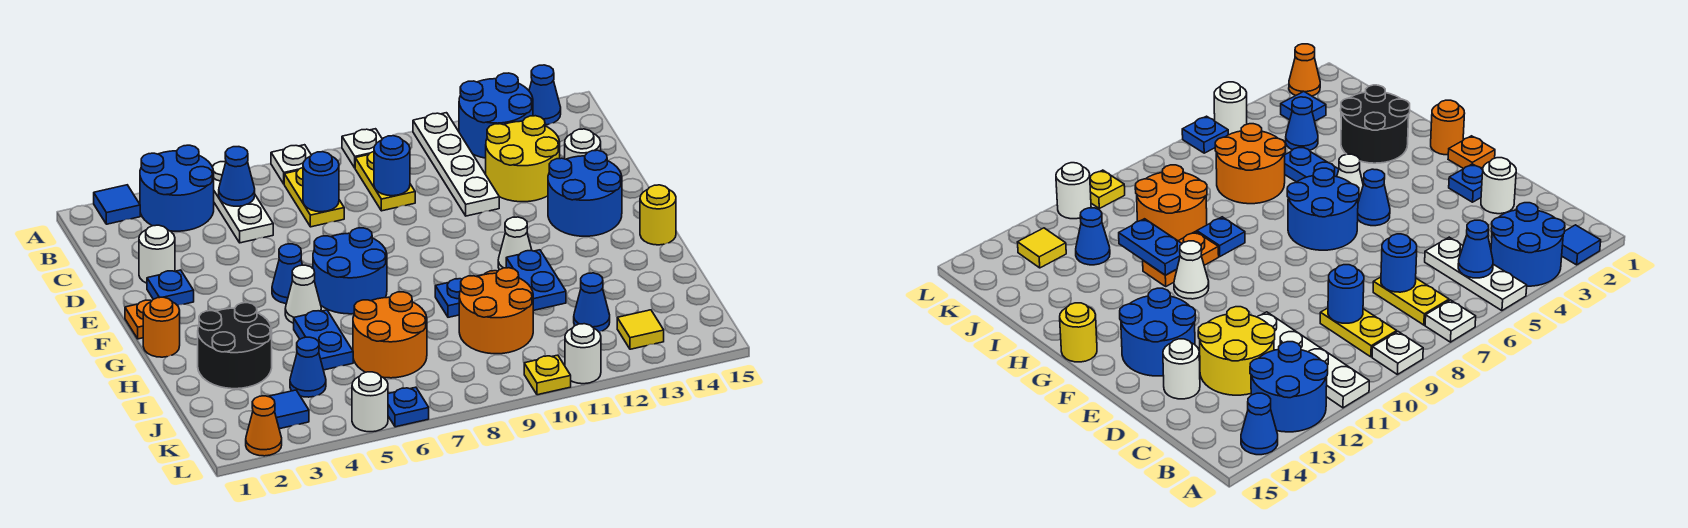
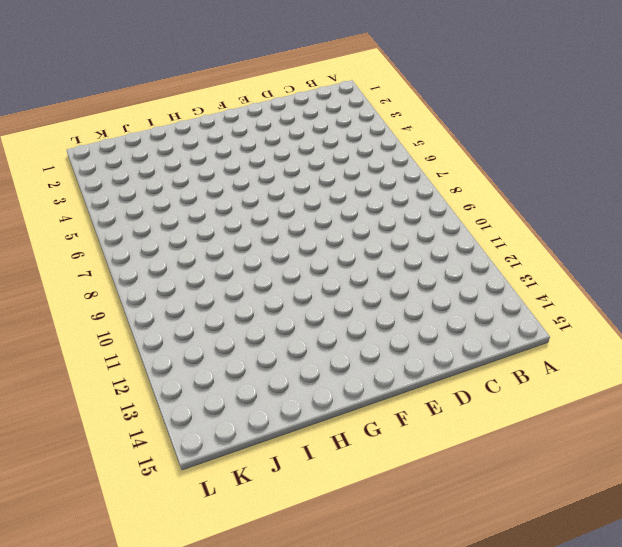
none -> blue tile A2 level 1
none -> blue round brick A3:B4 level 1
none -> white plate A5:C5 level 1
none -> white plate A7 level 1

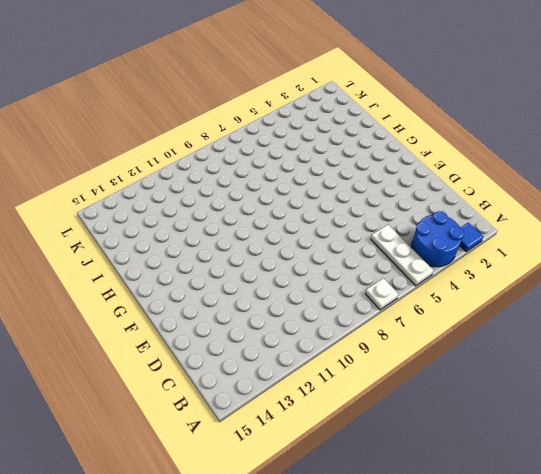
none -> white plate A9 level 1
none -> white plate A11:D11 level 1
none -> blue round brick A12:B13 level 1
none -> blue cone A14 level 1

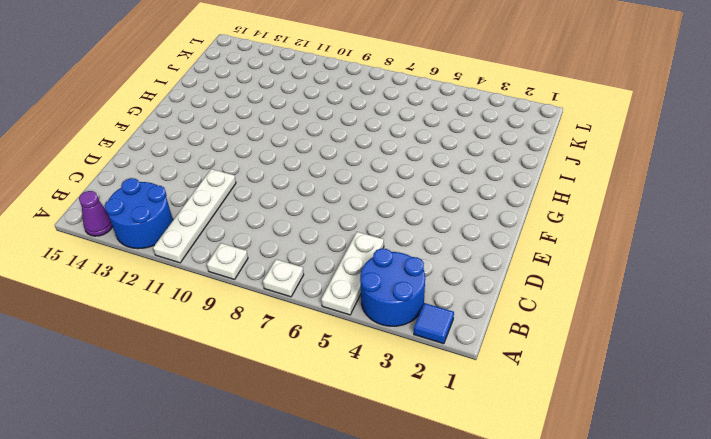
purple cone A14 level 1 -> blue cone A14 level 1
none -> yellow plate B7:C7 level 1
none -> yellow plate B9:C9 level 1
none -> yellow round brick C12:D13 level 1
none -> white round brick D2 level 1

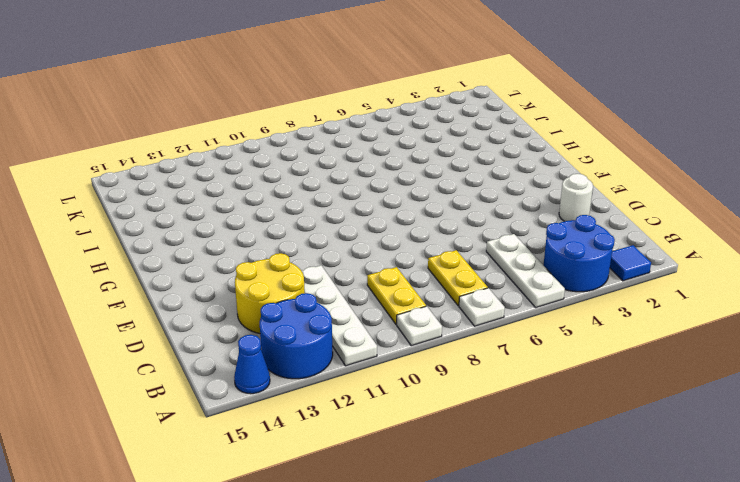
none -> white round brick D14 level 1
none -> blue plate E2 level 1
none -> blue round brick E13:F14 level 1
none -> orange plate F1 level 1

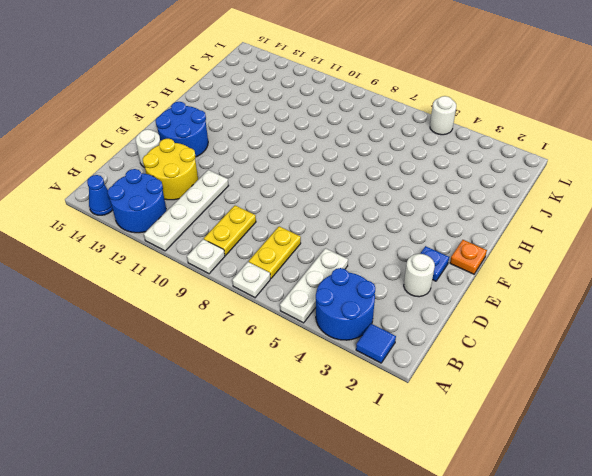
none -> blue cone F5 level 1
none -> blue round brick F6:G7 level 1
none -> orange round brick G1 level 1
none -> white cone G5 level 1

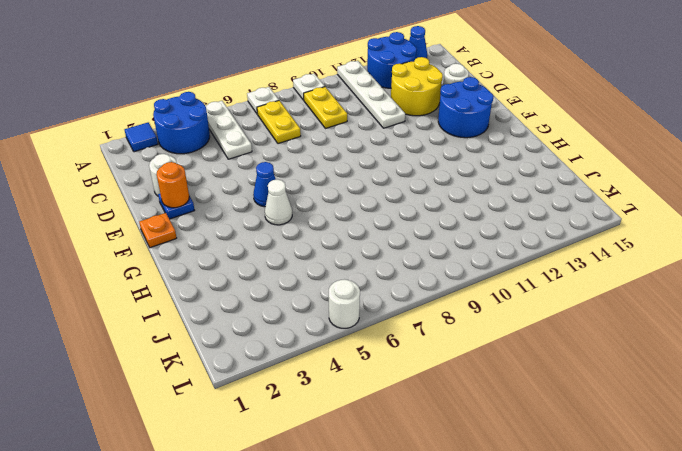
orange round brick E2 level 2 -> orange round brick G1 level 1
none -> blue round brick F6:G7 level 1
none -> white cone G11 level 1
none -> yellow round brick G15 level 1
none -> black round brick H2:I3 level 1

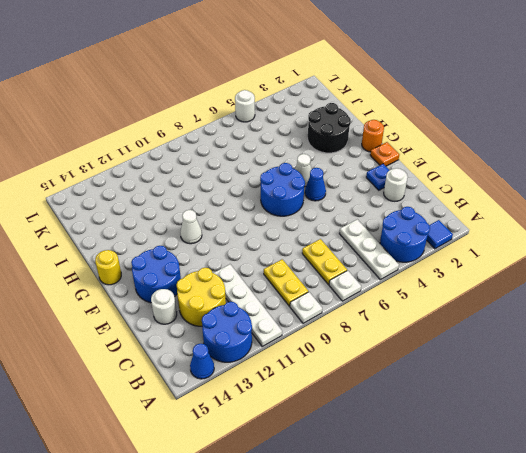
none -> blue plate H5:I5 level 1
none -> blue plate H9 level 1
none -> orange plate H10:H11 level 1
none -> orange round brick I6:J7 level 1

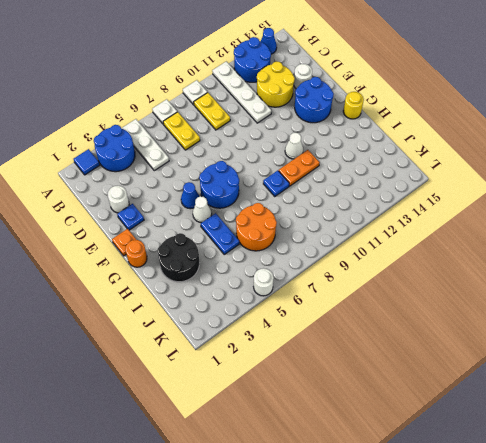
none -> orange round brick I9:J10 level 1
none -> blue cone J4 level 1
none -> blue cone J12 level 1
none -> blue tile K3 level 1

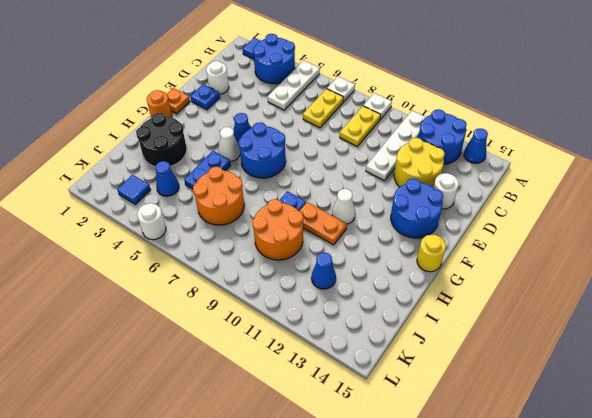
none -> yellow tile K13 level 1
none -> orange cone L2 level 1
none -> blue plate L6 level 1
none -> yellow plate L10 level 1

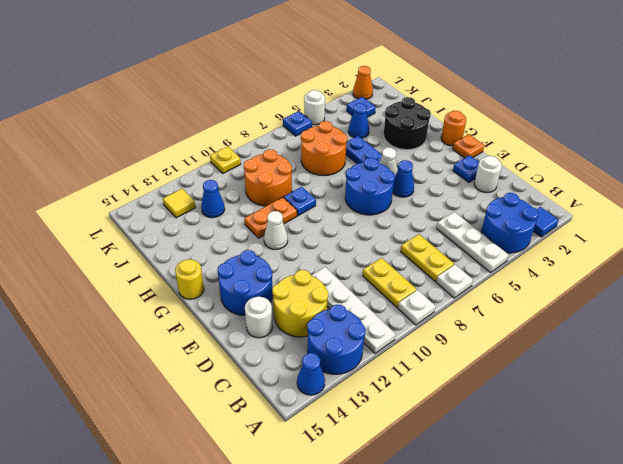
none -> white round brick L11 level 1
none -> blue cone B5 level 2
none -> blue round brick C7 level 2
none -> blue round brick C9 level 2

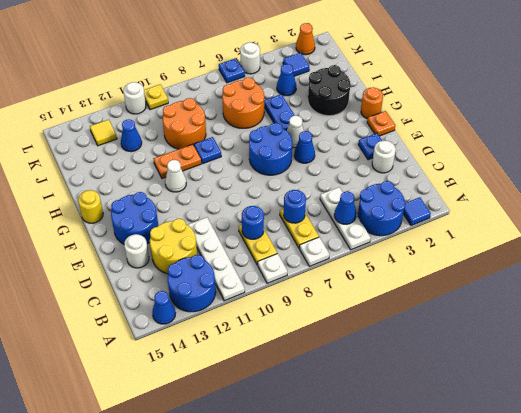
none -> blue plate H11:I11 level 2

